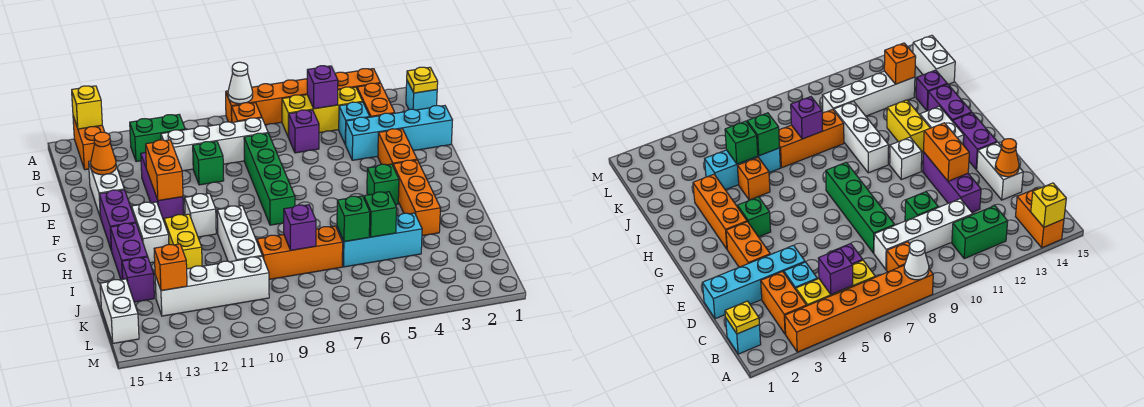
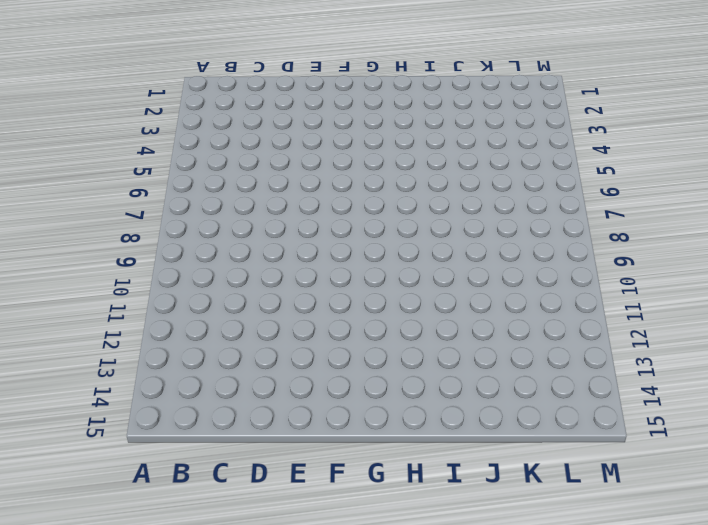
none -> orange brick A3:A8 level 1
none -> orange brick A14:B14 level 1
none -> cyan brick B1 level 1
none -> orange brick B3:C3 level 1

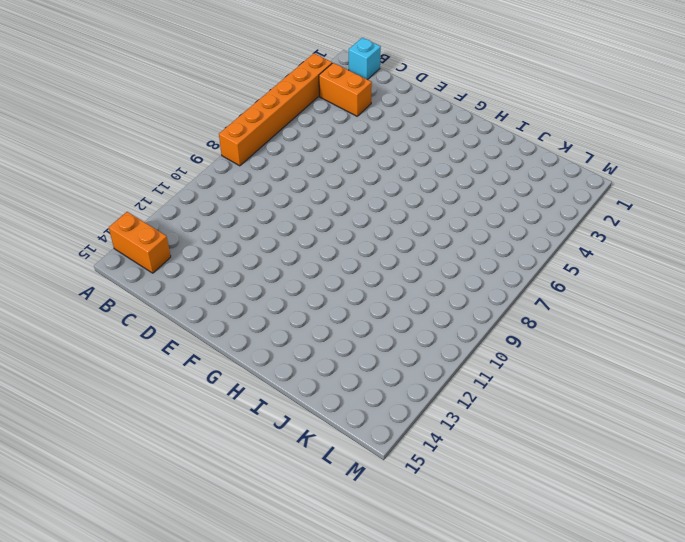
none -> yellow brick B4:B6 level 1
none -> orange brick B8 level 1
none -> green brick B11:B12 level 1
none -> cyan brick C4 level 1

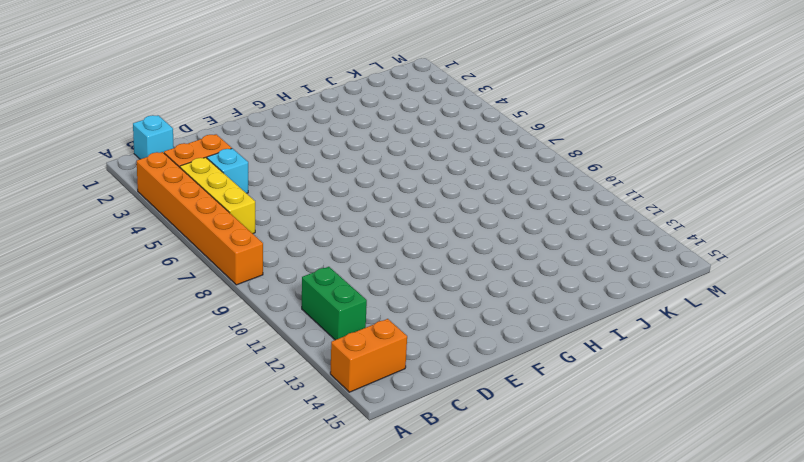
none -> orange brick B8 level 1
none -> purple brick C6 level 1
none -> white brick C8:C11 level 1
none -> cyan brick D1:D4 level 1

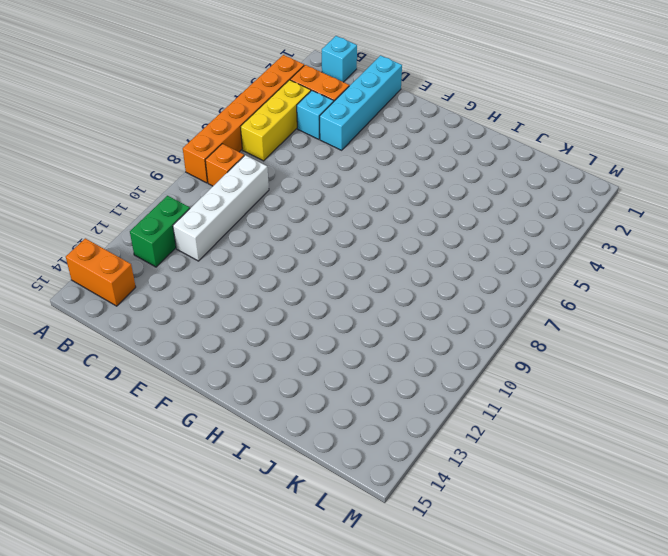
none -> purple brick C6 level 1
none -> green brick D8:G8 level 1
none -> green brick D10 level 1
none -> purple brick D12:F12 level 1

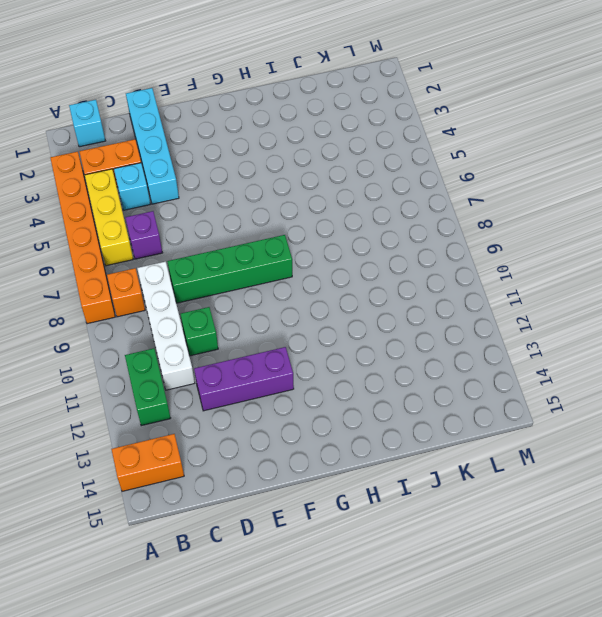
none -> white brick D14:E14 level 1
none -> orange brick E3:F3 level 1
none -> purple brick F14:G14 level 1
none -> orange brick G3:I3 level 1

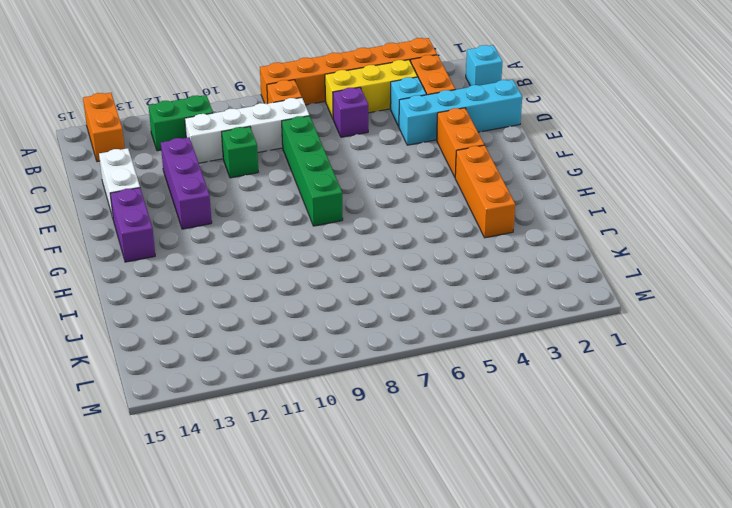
none -> green brick G4 level 1
none -> white brick G11 level 1
none -> white brick G13:H13 level 1
none -> white brick H10:J10 level 1

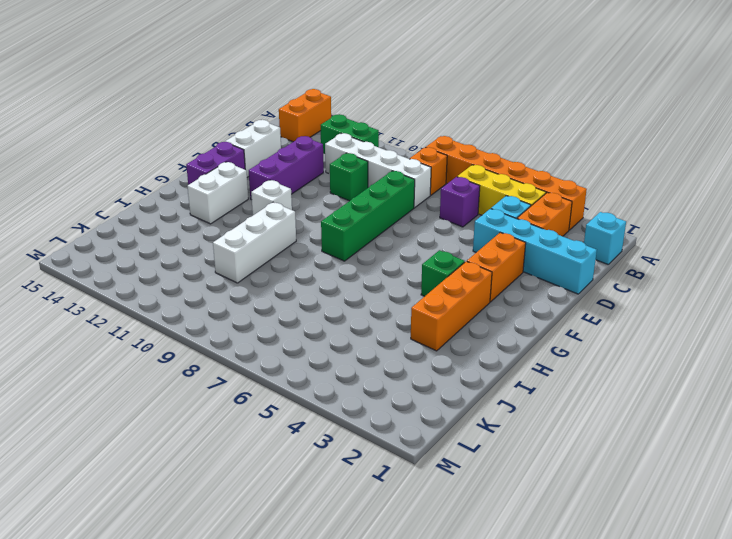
none -> yellow brick H12:I12 level 1
none -> purple brick H14:I14 level 1
none -> orange brick I5 level 1
none -> cyan brick J4:J6 level 1

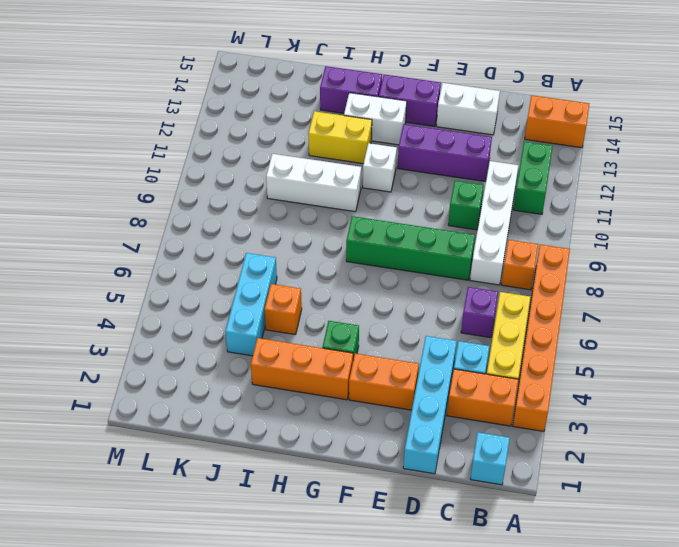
none -> orange brick J7:J9 level 1
none -> purple brick J14 level 1
none -> white brick K10:K13 level 1
none -> white brick K15:L15 level 1

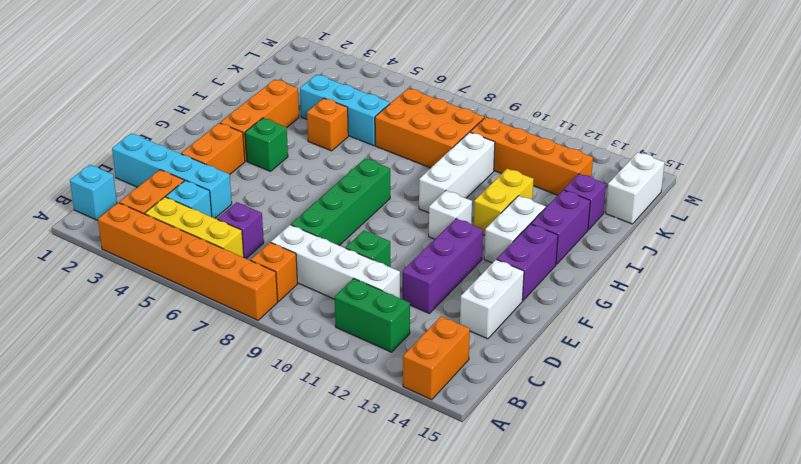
orange brick J7:K9 level 1 -> orange brick J7:J9 level 1
orange brick K10:K13 level 1 -> white brick K10:K13 level 1
none -> white cone A8 level 2
none -> yellow brick A14 level 2
none -> yellow plate B1 level 2
none -> purple brick B5 level 2

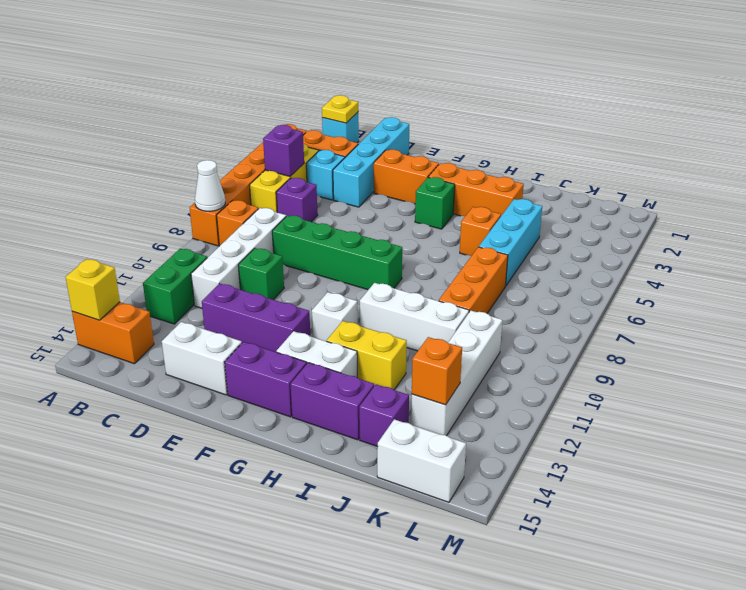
none -> orange cone D14 level 2
none -> orange brick E12:F12 level 2
none -> green brick J5 level 2
none -> green brick J6 level 2

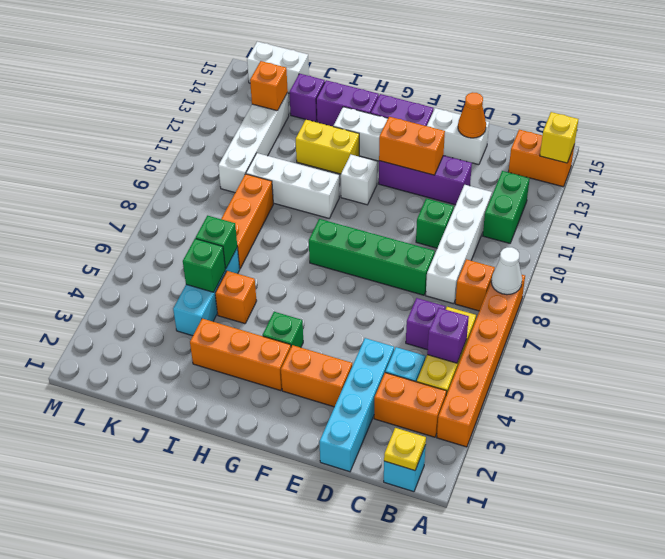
none -> purple brick J8 level 2

